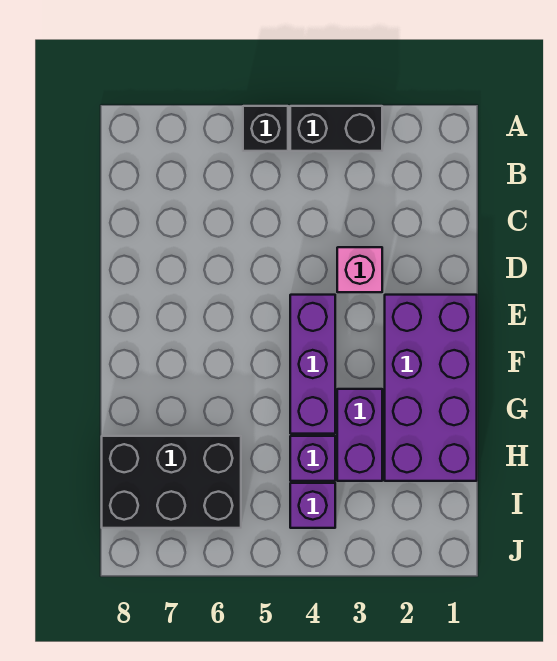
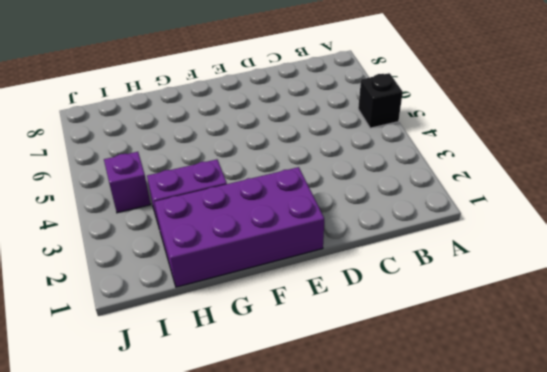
none -> black brick A3:A4 level 1
none -> pink brick D3 level 1

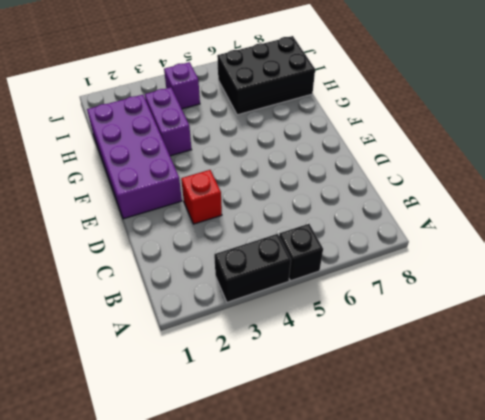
red brick D3 level 1 -> pink brick D3 level 1
none -> purple brick E4:G4 level 1
none -> purple brick H4 level 1

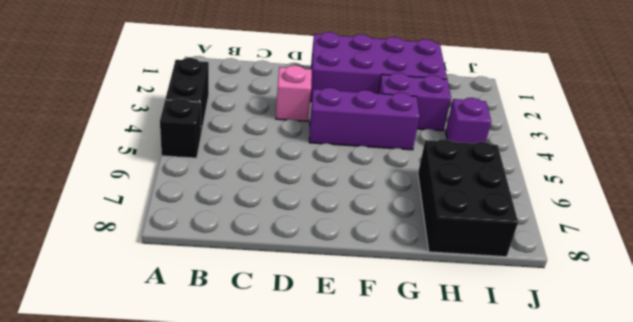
none -> purple brick H4 level 1

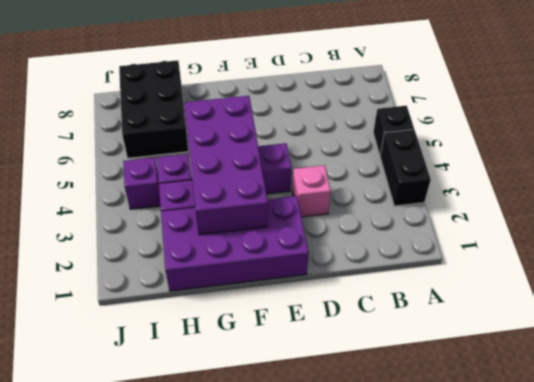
purple brick F2:G5 level 2 -> none

